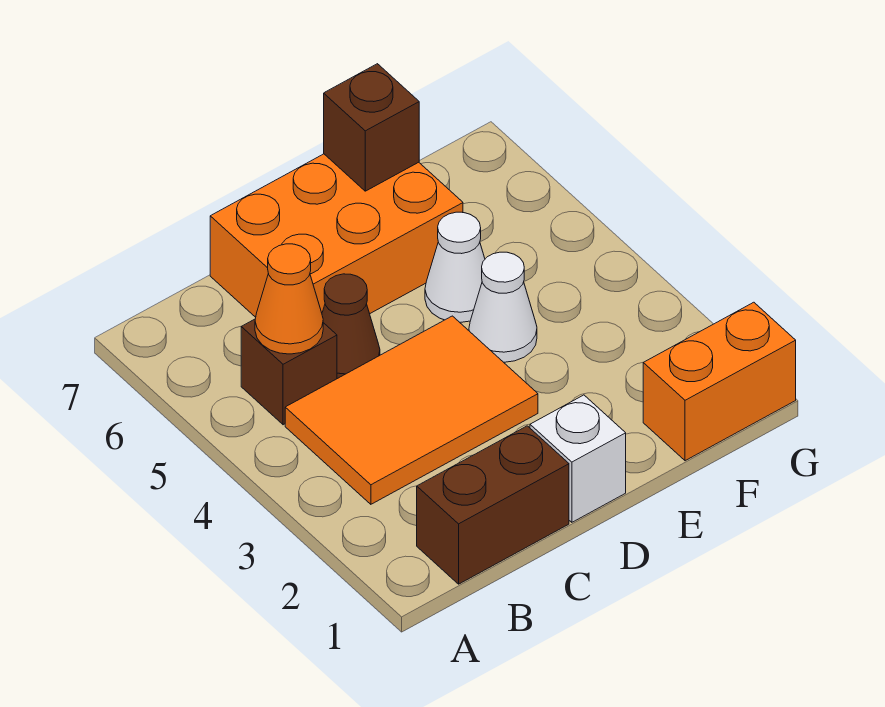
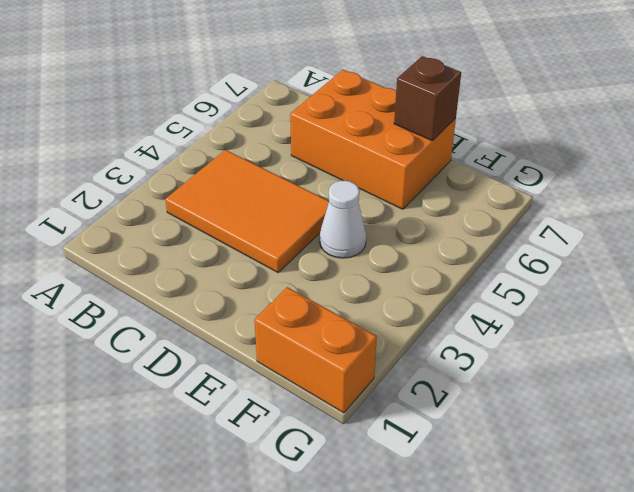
none -> brown brick B1:C1 level 1
none -> brown brick B5 level 1

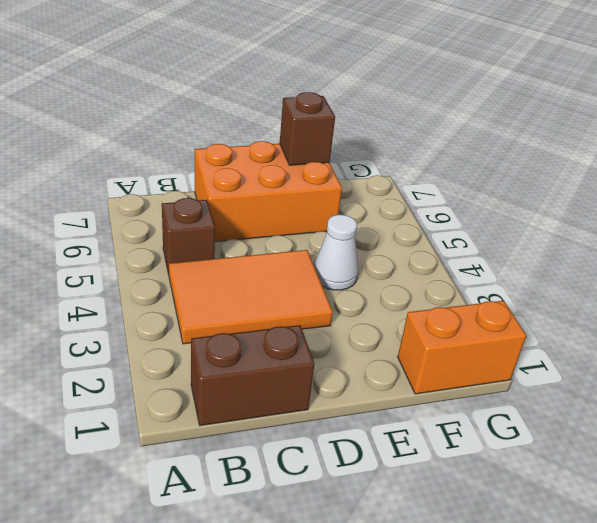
none -> brown cone C5 level 1
none -> white brick D1 level 1

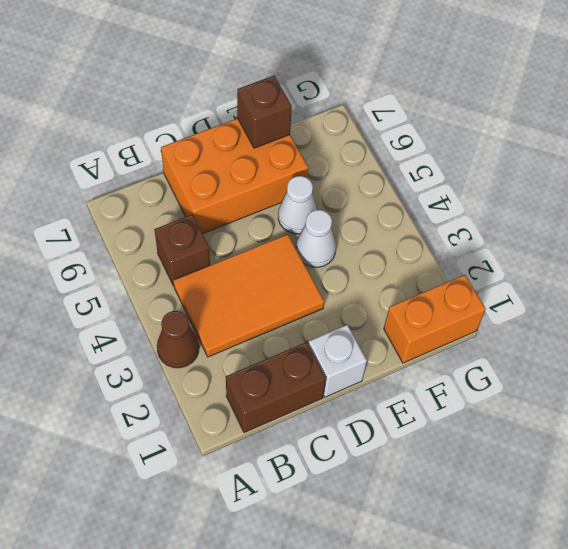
brown cone A3 level 1 -> brown cone C5 level 1
none -> orange cone B5 level 2

